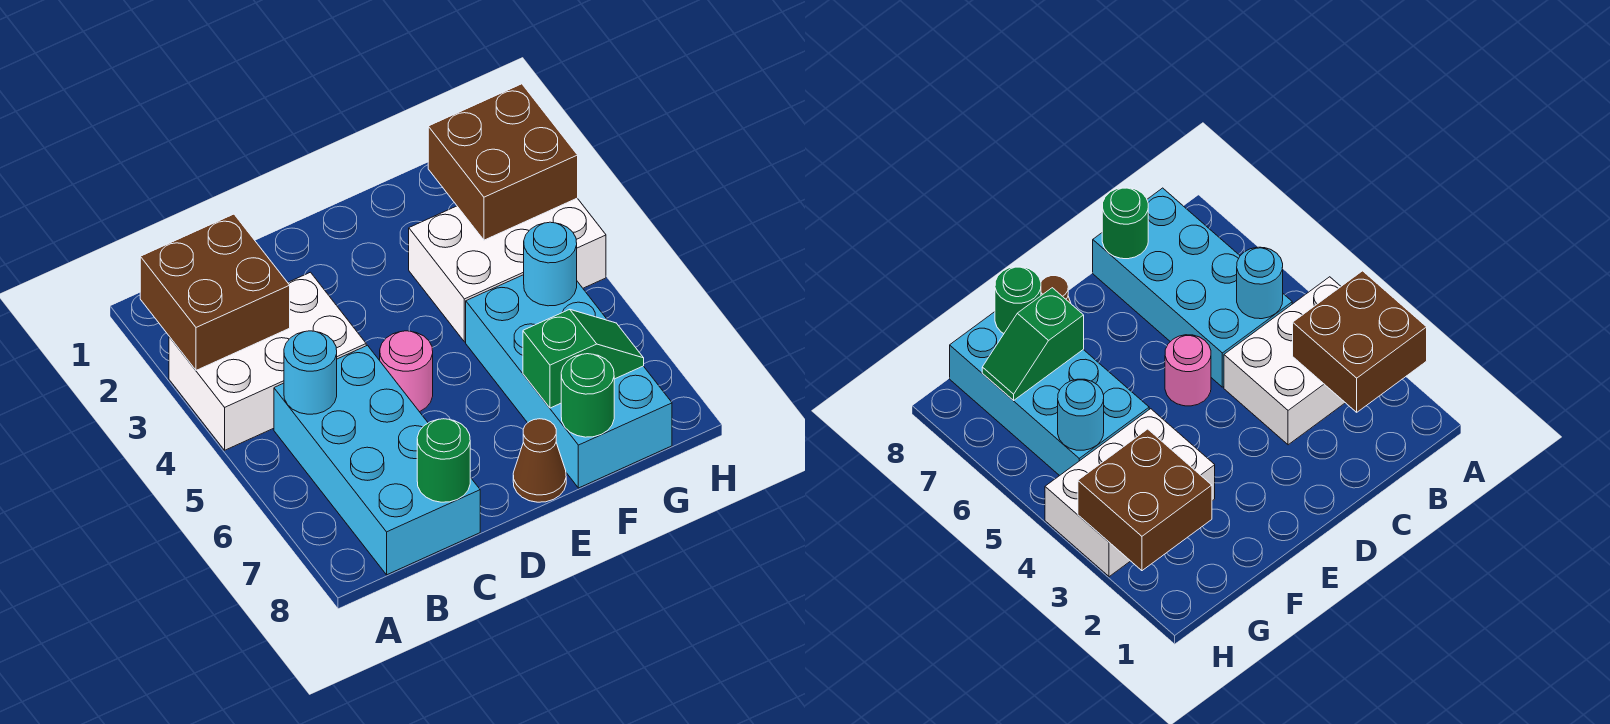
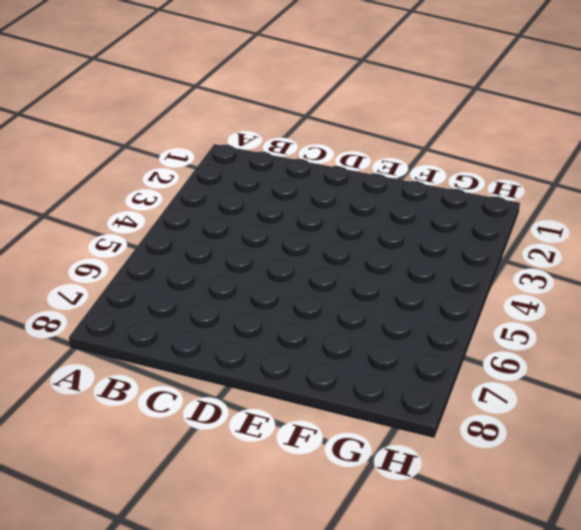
none -> white brick A3:C4 level 1
none -> cyan brick B5:C8 level 1
none -> pink round brick D5 level 1

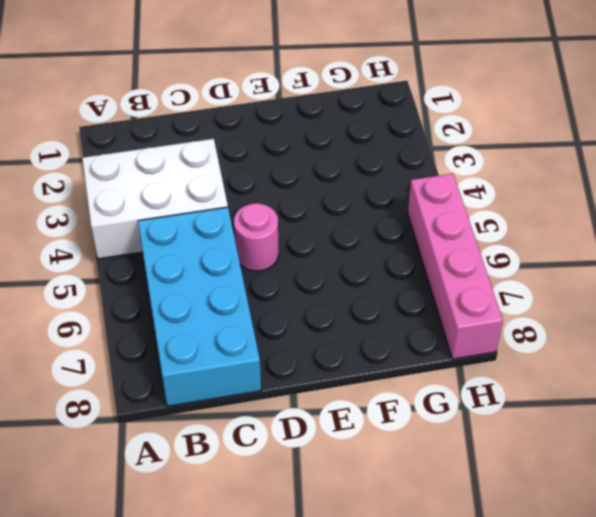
pink brick H5:H8 level 1 -> none
none -> brown cone E8 level 1
none -> white brick F3:H4 level 1
none -> cyan brick F5:G8 level 1

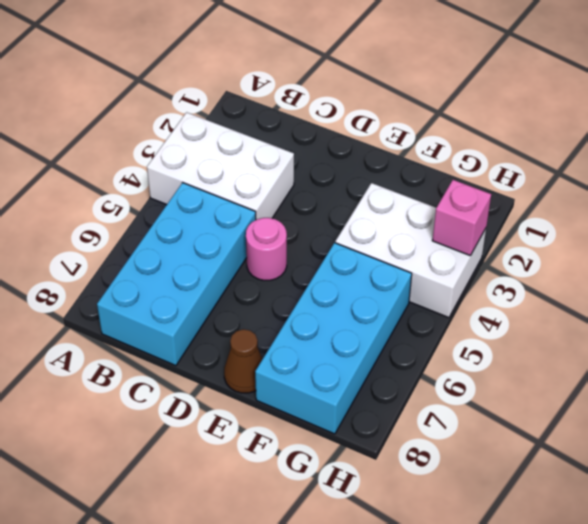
pink brick H3 level 2 -> brown brick G2:H3 level 2
none -> brown brick A2:B3 level 2
none -> cyan round brick B5 level 2
none -> green round brick C8 level 2

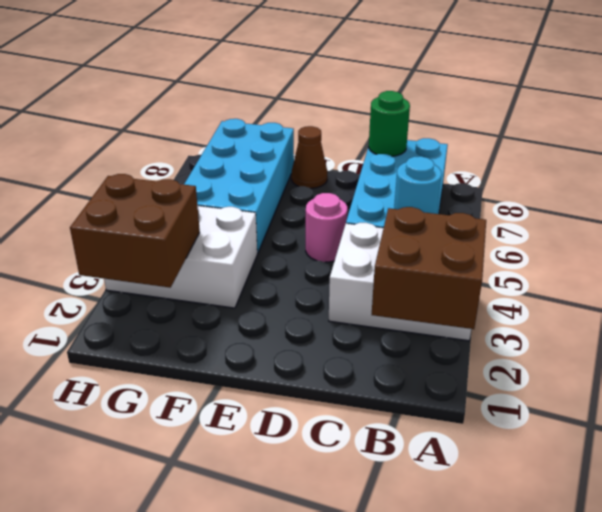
none -> green slope F7:G7 level 2 top F
none -> green round brick F8 level 2
none -> cyan round brick G5 level 2

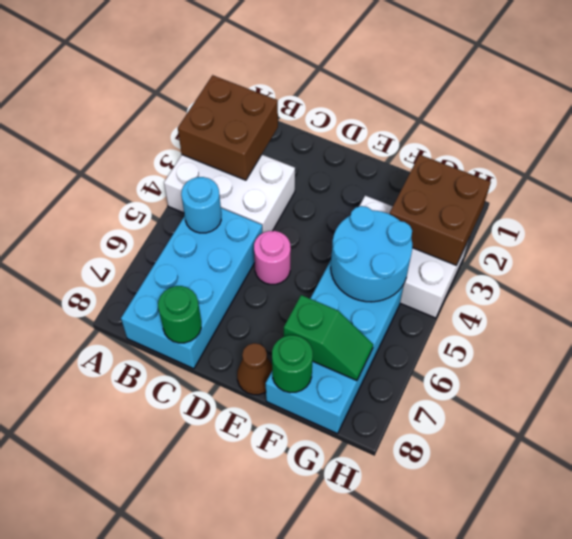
cyan round brick F4:G5 level 2 -> cyan round brick G5 level 2

